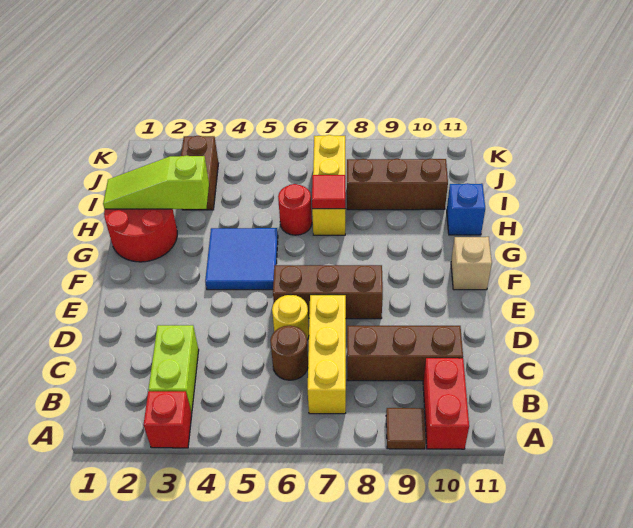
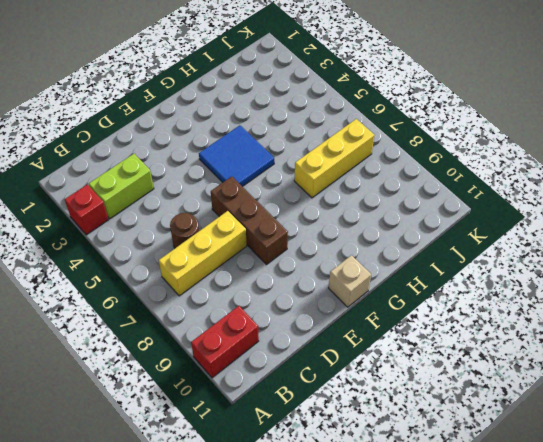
none -> brown tile A9 level 1
none -> brown brick C8:C10 level 1
none -> yellow round brick D6 level 1

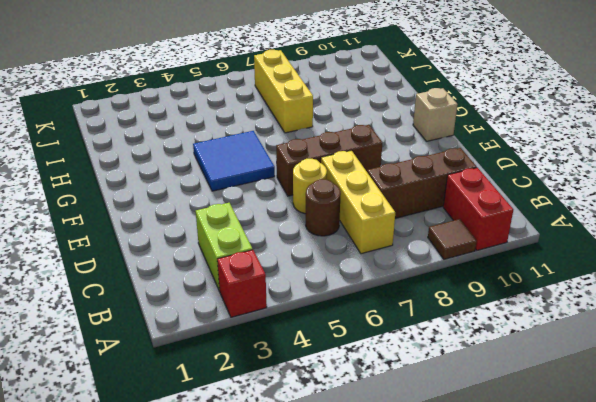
none -> red round brick G1:H2 level 1
none -> red round brick H6 level 1
none -> blue brick H11 level 1

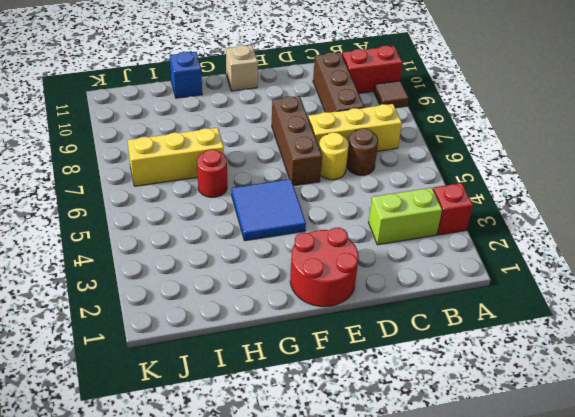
red round brick E1:F2 level 1 -> red round brick G1:H2 level 1
none -> brown brick I3:J3 level 1
none -> brown brick I8:I10 level 1
none -> lime slope H1:H3 level 2 top 3

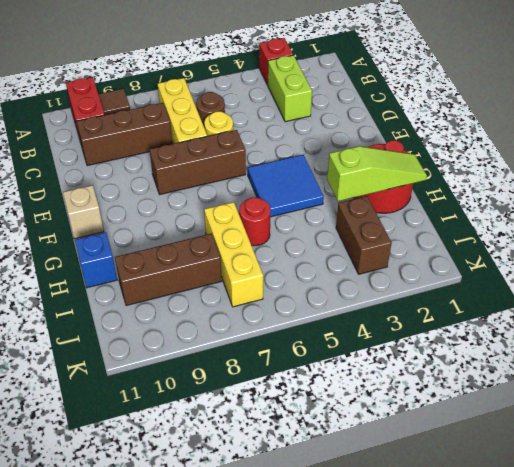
none -> red tile H7 level 2

